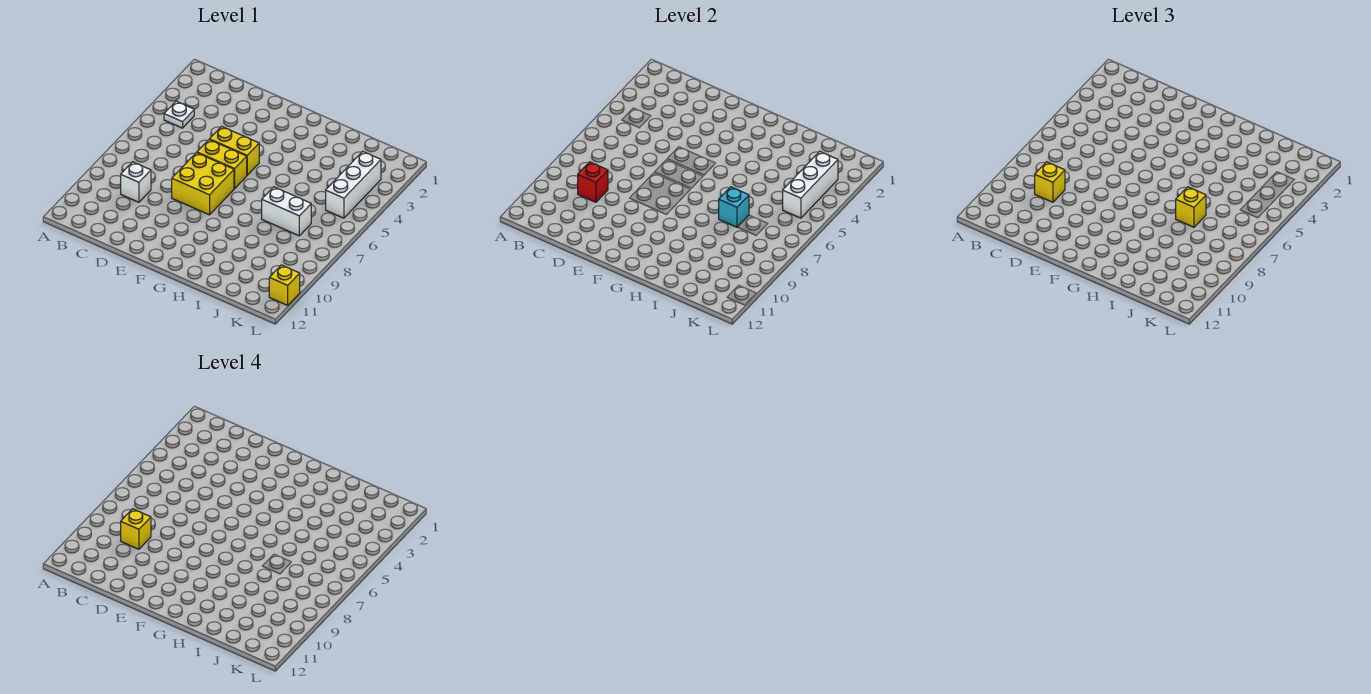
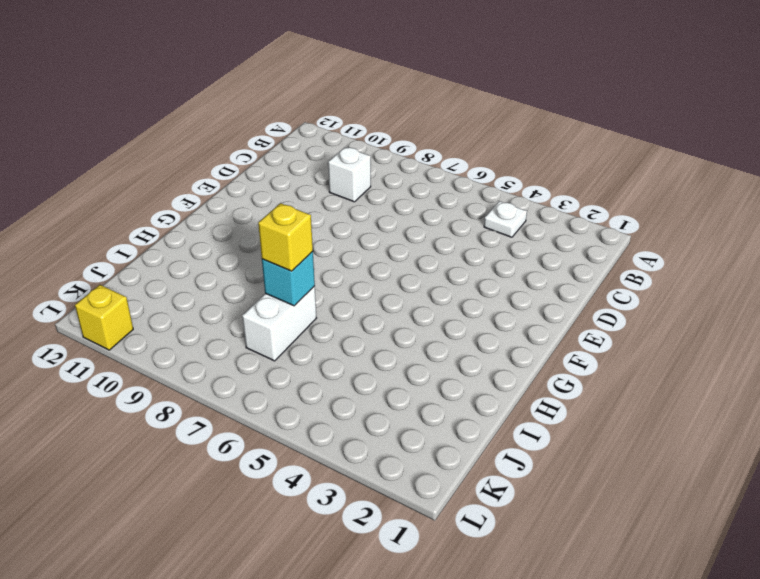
none -> yellow brick E5:F5 level 1
none -> yellow brick E6:F6 level 1
none -> yellow brick E7:F8 level 1

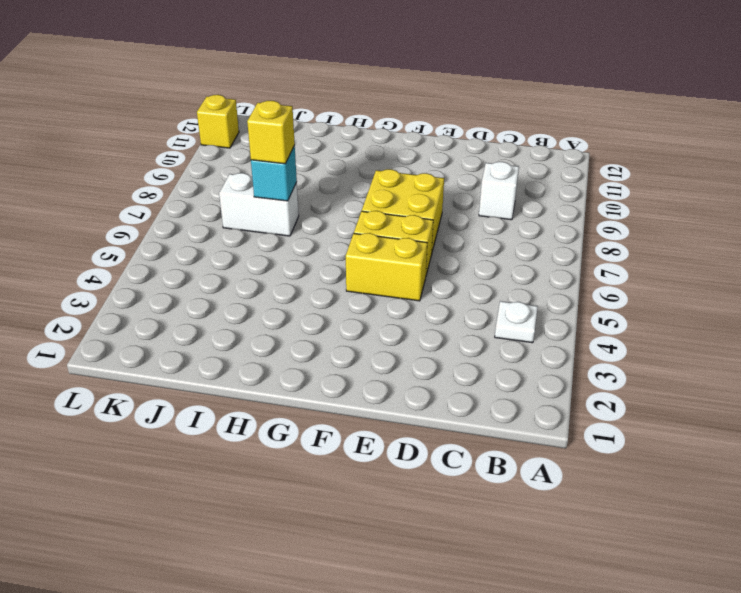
none -> white brick K3:K5 level 1
none -> red brick C9 level 2
none -> white brick K3:K5 level 2

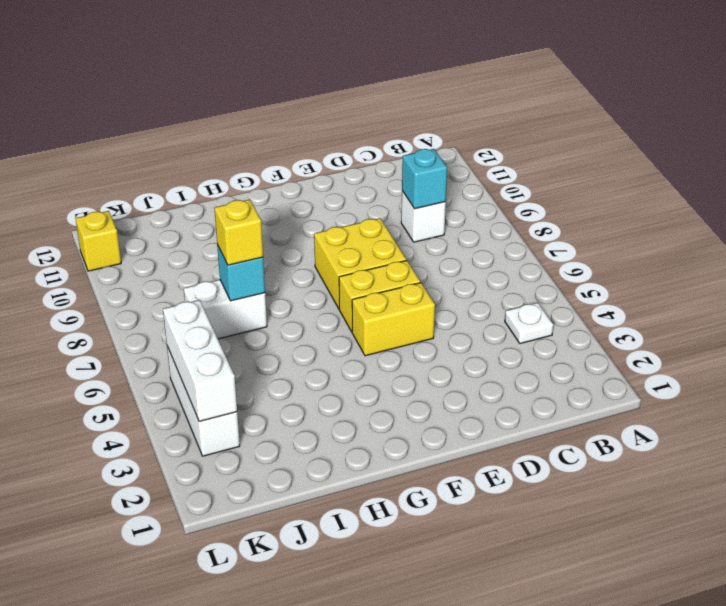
cyan brick C9 level 2 -> red brick C9 level 2
none -> yellow brick C9 level 3
none -> yellow brick C9 level 4

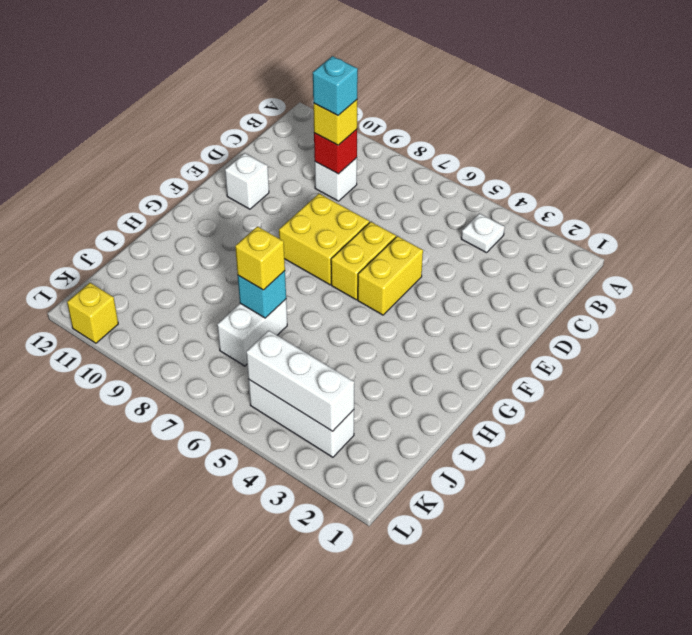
cyan brick C9 level 4 -> yellow brick C9 level 4
white brick E11 level 1 -> none

